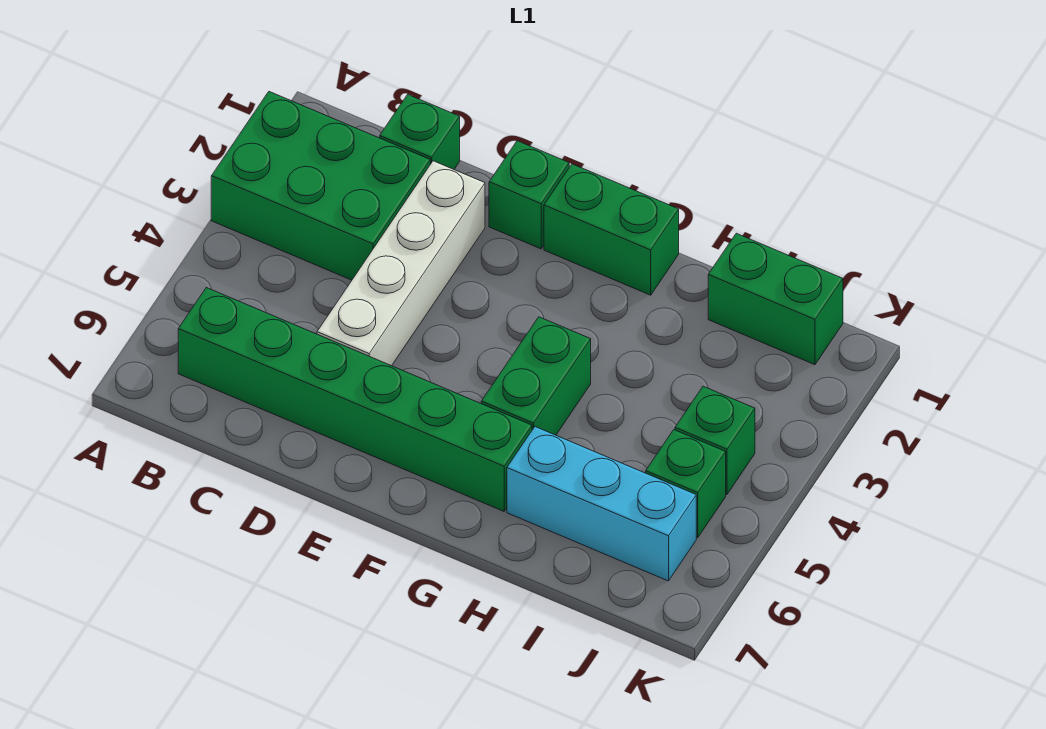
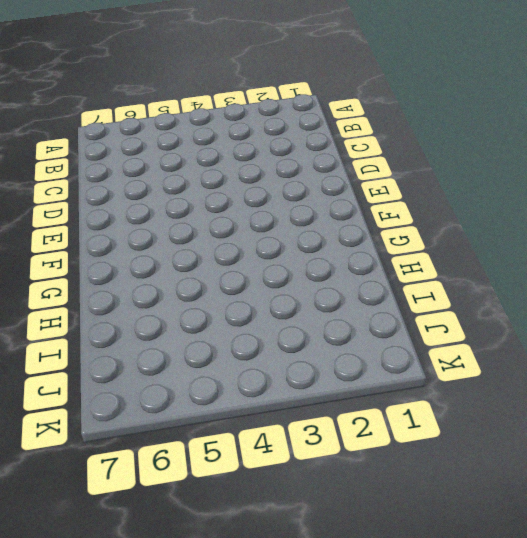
none -> green brick A2:C3 level 1
none -> green brick B6:G6 level 1

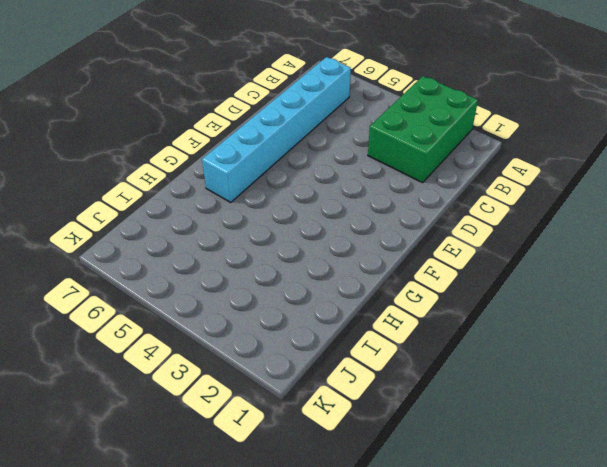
cyan brick B6:G6 level 1 -> green brick B6:G6 level 1
none -> green brick C1 level 1
none -> white brick D2:D5 level 1

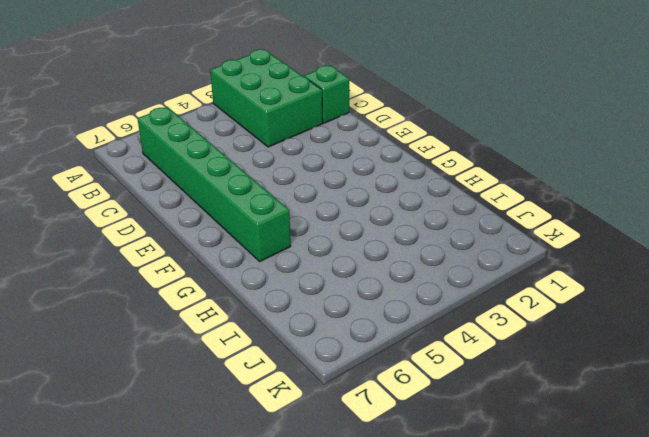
none -> white brick D2:D5 level 1
none -> green brick E1 level 1

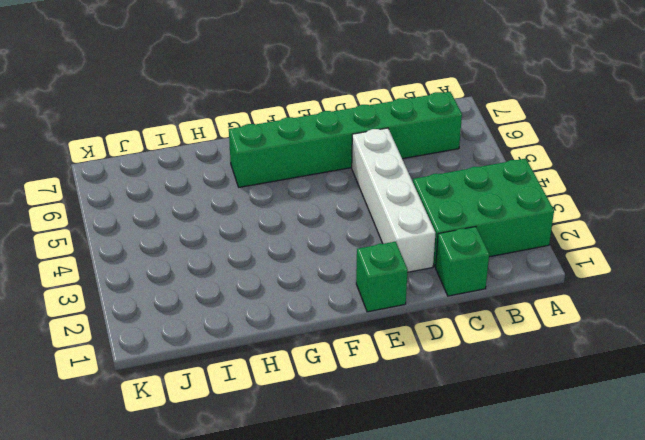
none -> green brick F1:G1 level 1
none -> green brick G4:G5 level 1

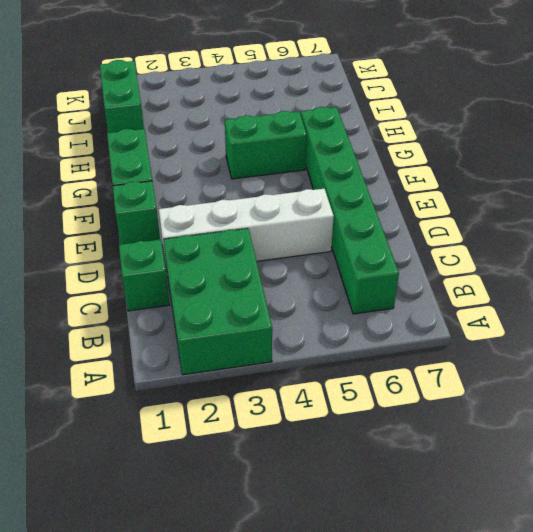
none -> cyan brick H6:J6 level 1
none -> green brick J4 level 1

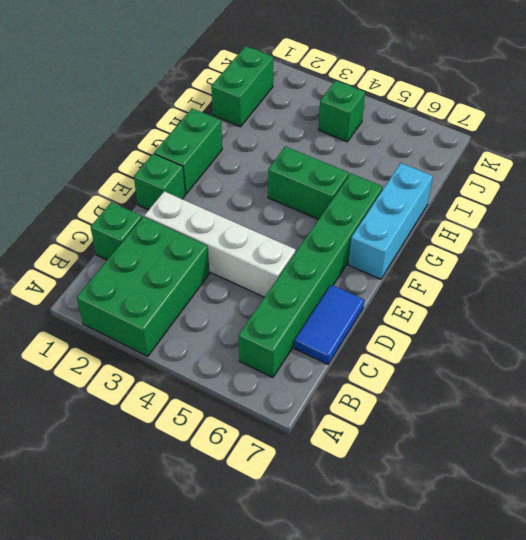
blue tile C7:D7 level 1 -> none
cyan brick F7:H7 level 1 -> cyan brick H6:J6 level 1
none -> green brick J5 level 1

